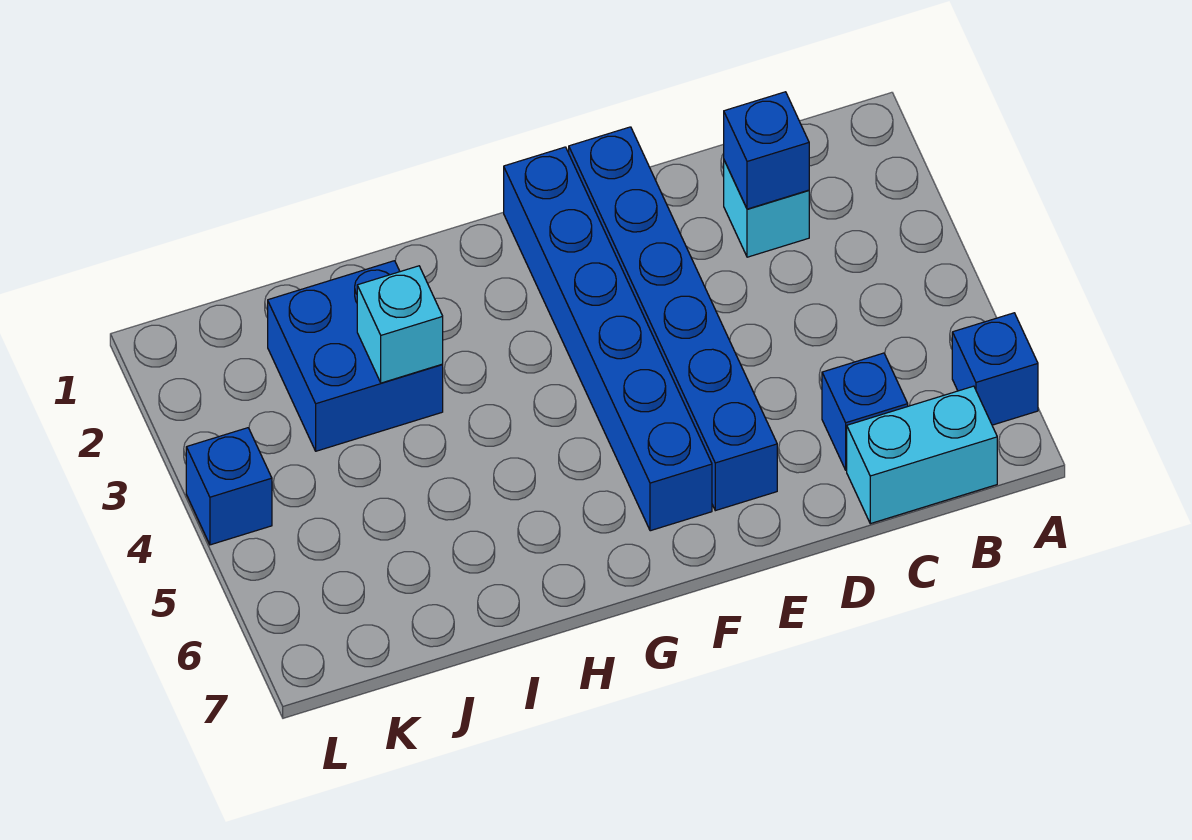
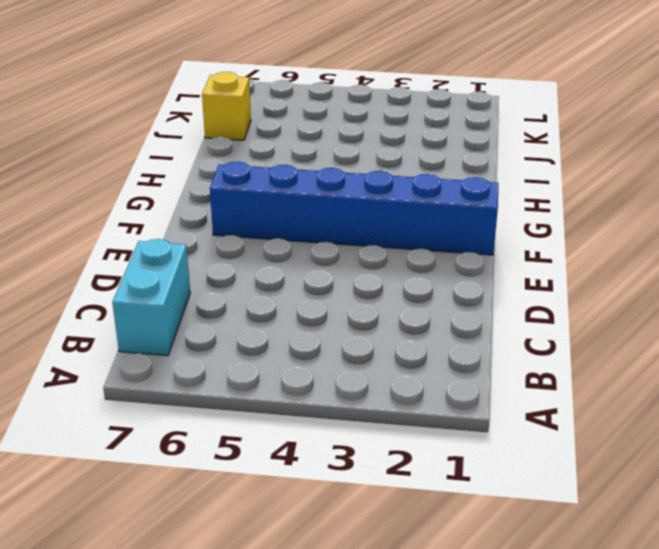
yellow brick J7 level 1 -> none
none -> blue brick A6 level 1
none -> cyan brick C2 level 1

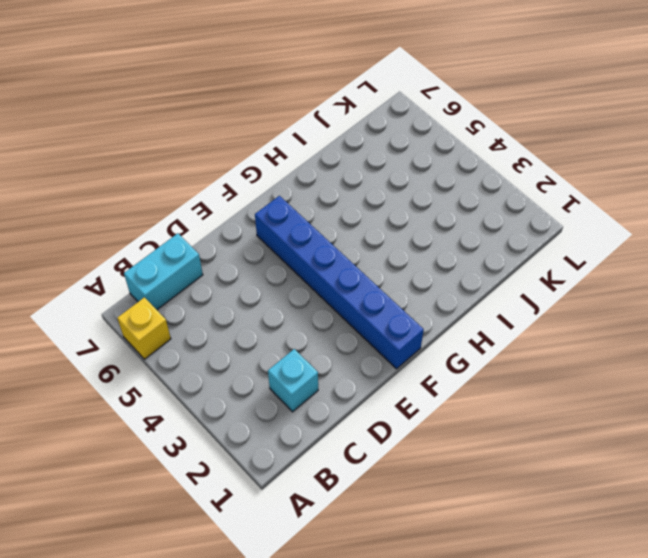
yellow brick A6 level 1 -> blue brick A6 level 1
none -> blue brick C6 level 1
none -> blue brick E1:E6 level 1

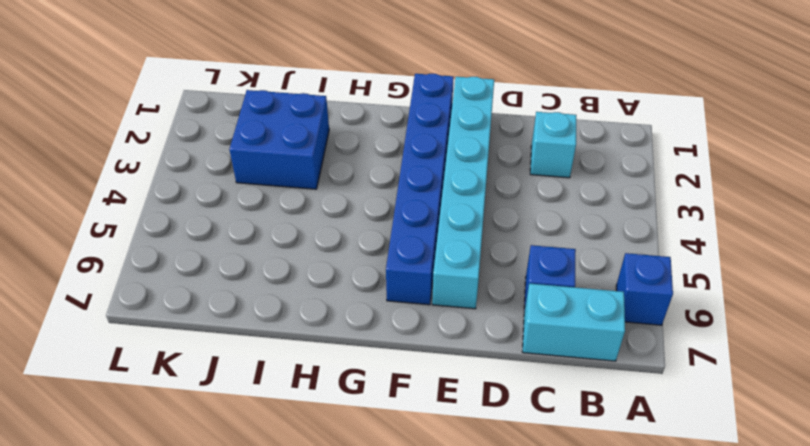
cyan brick E1:E6 level 1 -> blue brick E1:E6 level 1
none -> blue brick L4 level 1
none -> blue brick C2 level 2

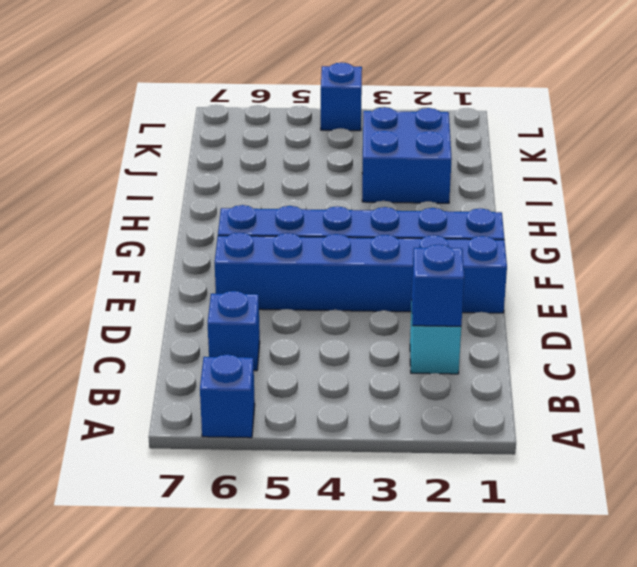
none -> cyan brick B7:C7 level 1
none -> cyan brick I3 level 2

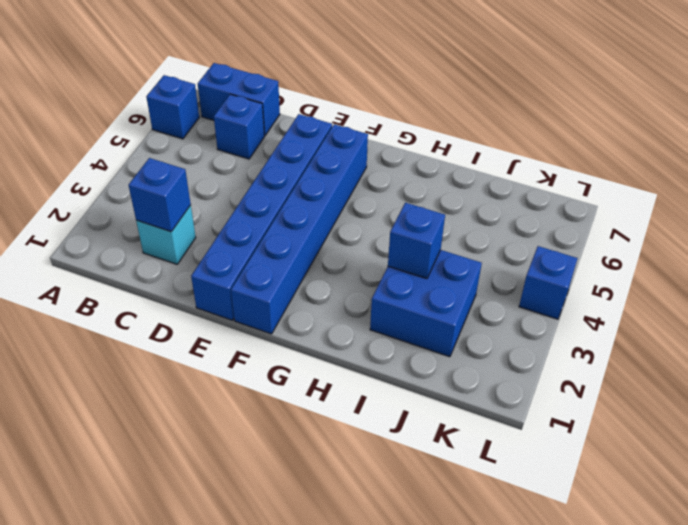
blue brick B7:C7 level 1 -> cyan brick B7:C7 level 1
blue brick I3 level 2 -> cyan brick I3 level 2

